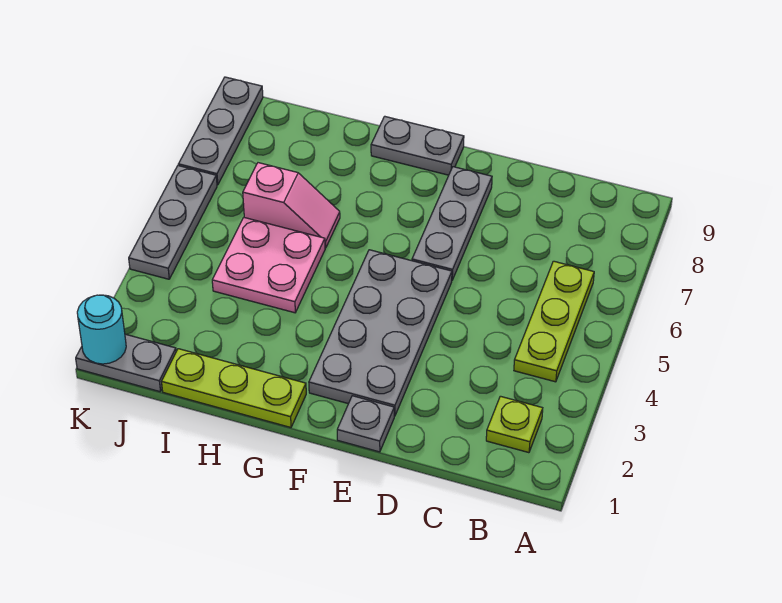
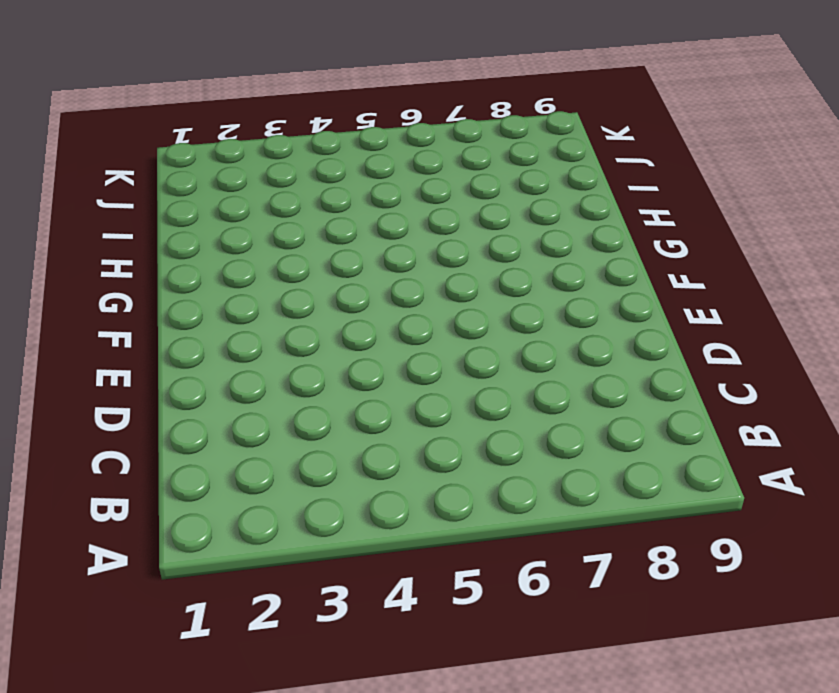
none -> lime plate B2 level 1
none -> lime plate B4:B6 level 1
none -> grey plate E1 level 1

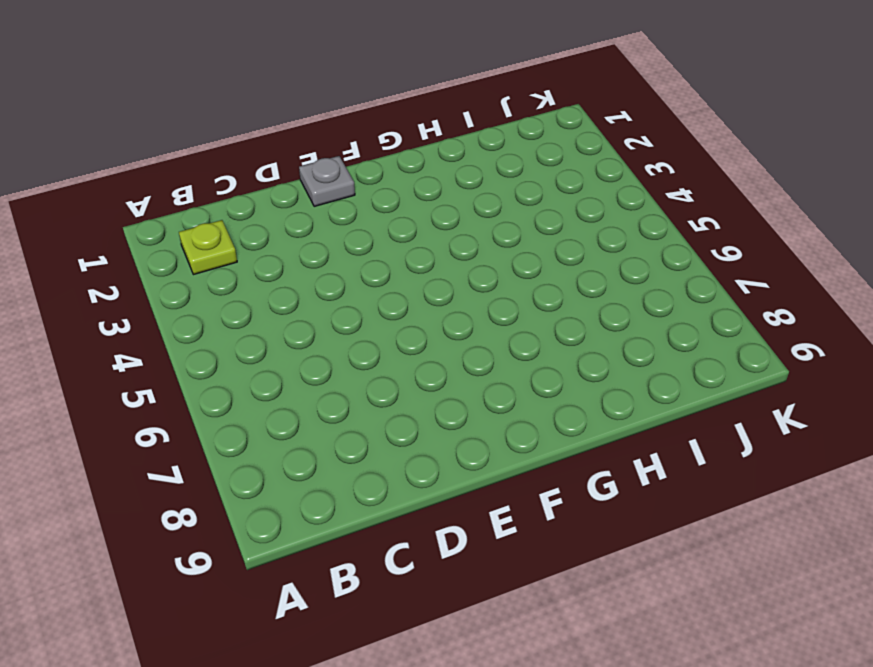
none -> lime plate B4:B6 level 1
none -> grey plate E2:F5 level 1
none -> grey plate E6:E8 level 1

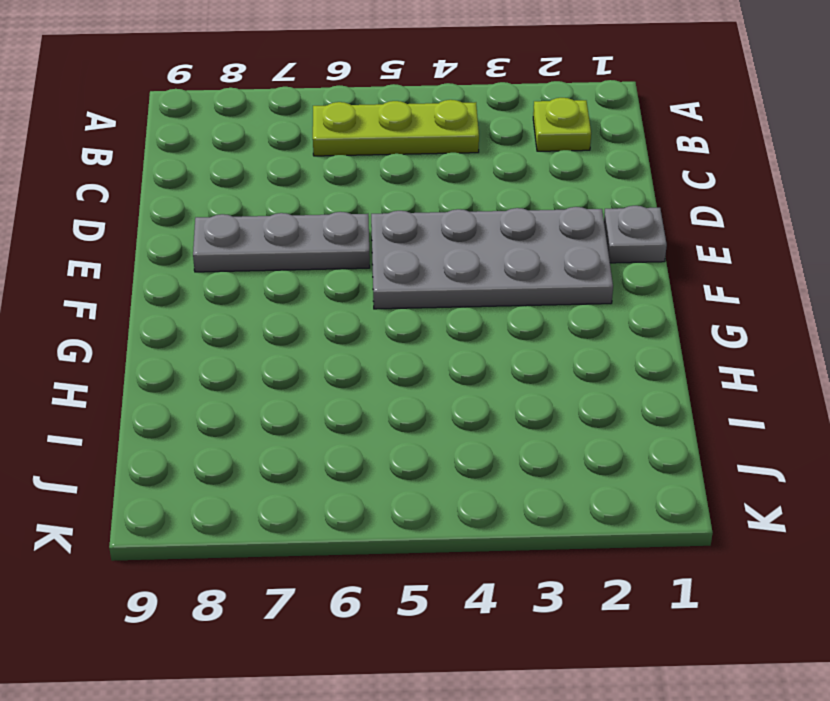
none -> grey plate F9:G9 level 1
none -> lime plate G1:I1 level 1
none -> pink plate H4:I5 level 1

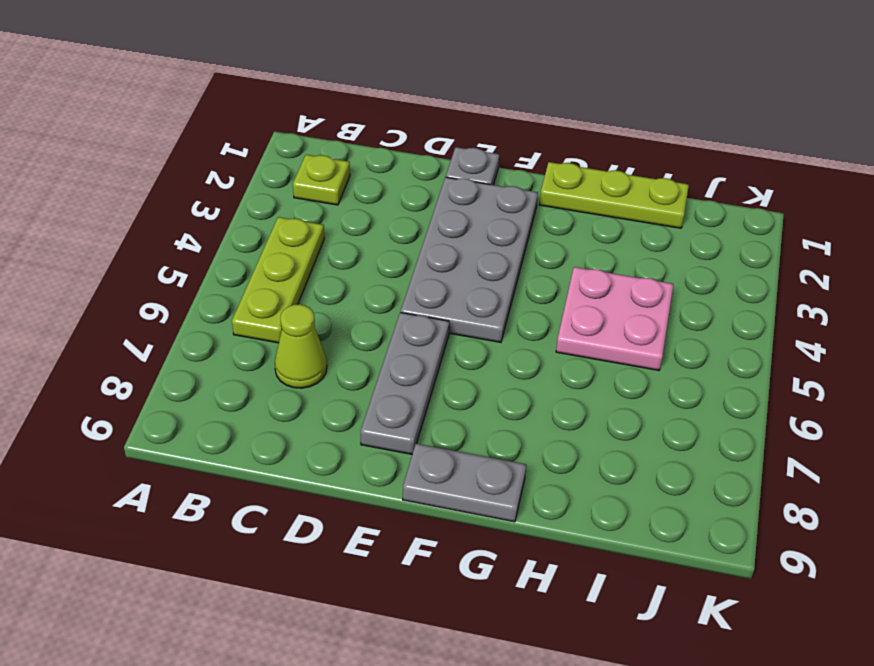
lime cone C7 level 1 -> none
none -> pink slope H6:I6 level 1 top I
none -> grey plate J1:K1 level 1
none -> grey plate K4:K6 level 1

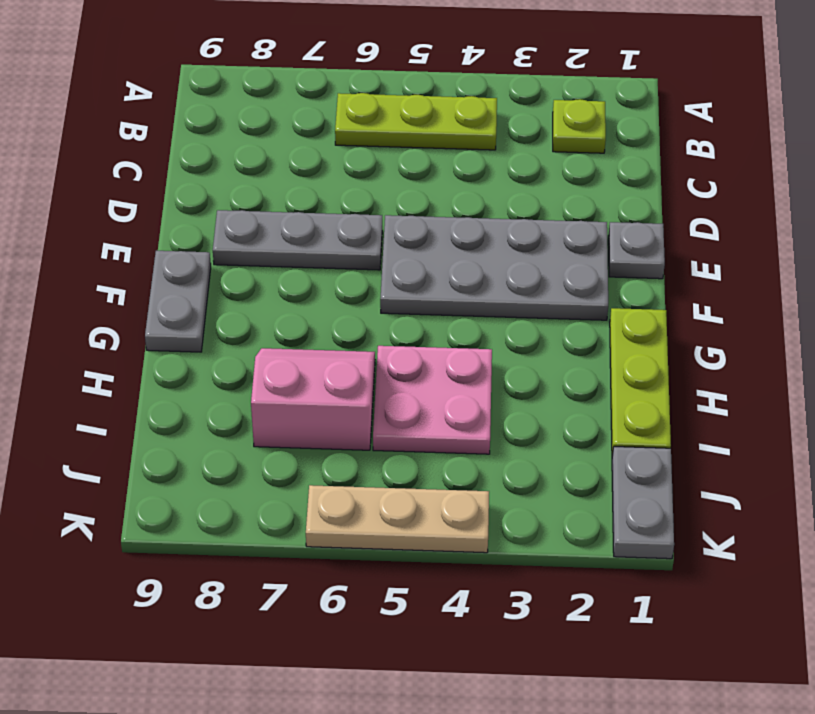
pink slope H6:I7 level 1 top I -> pink slope H6:I6 level 1 top I
tan plate K4:K6 level 1 -> grey plate K4:K6 level 1
none -> grey plate K7:K9 level 1
none -> cyan round brick K1 level 2

